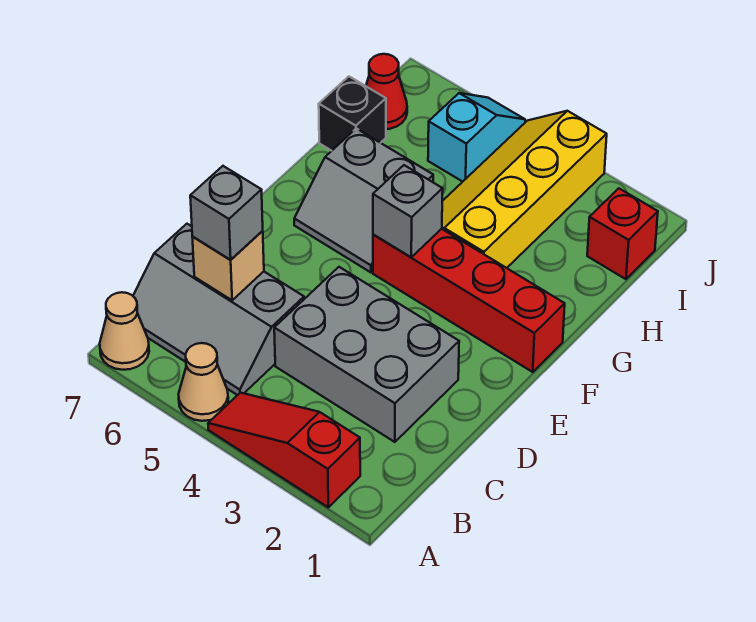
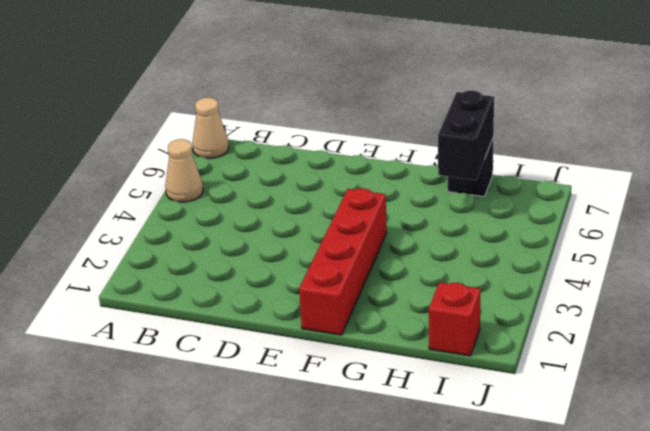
black brick H6:H7 level 2 -> none
none -> red slope A2:A4 level 1 top 2
none -> grey slope B5:C7 level 1 top C
none -> grey brick C2:D4 level 1

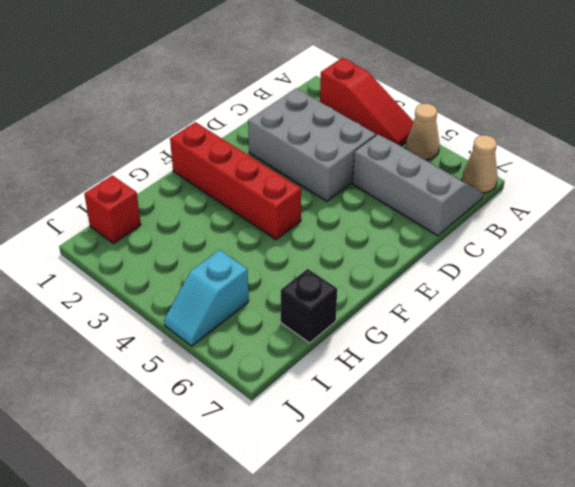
none -> grey slope F5:G6 level 1 top G
none -> yellow slope G3:J4 level 1 top 3
none -> red cone I7 level 1

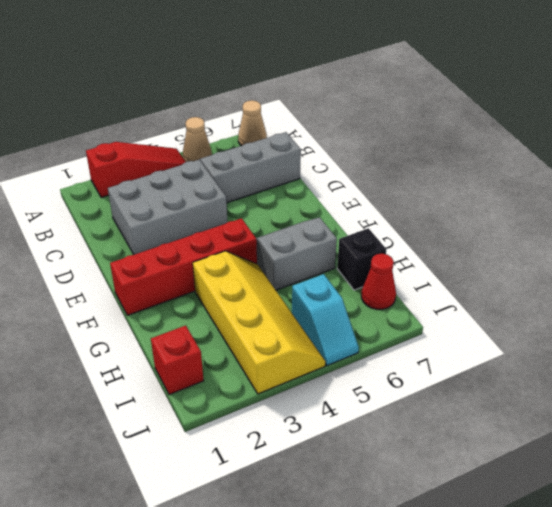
none -> tan brick C6 level 2
none -> grey brick F4 level 2
none -> grey brick C6 level 3

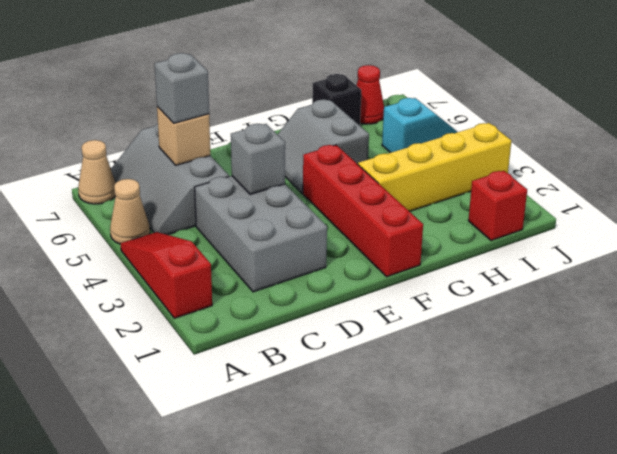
grey brick D4 level 2 -> grey brick F4 level 2

